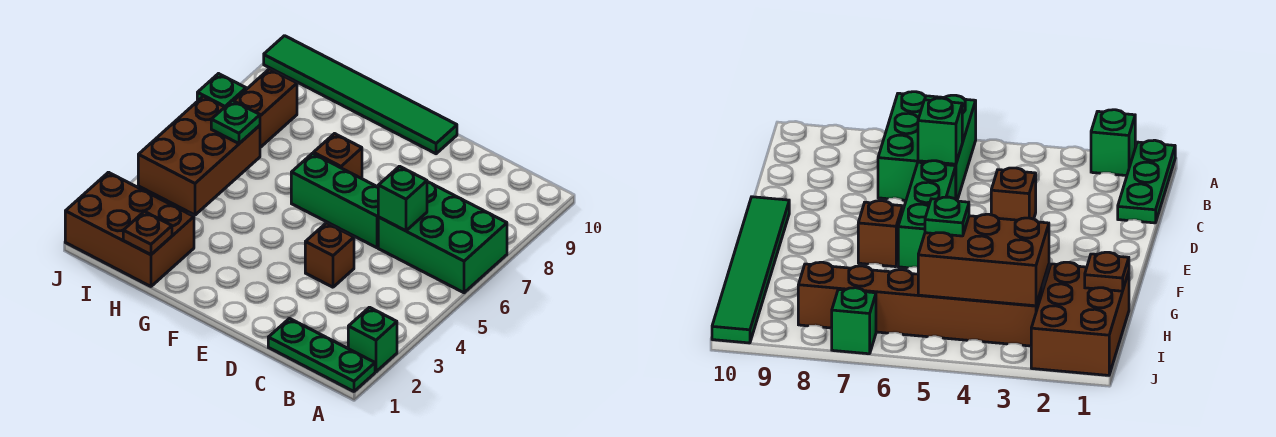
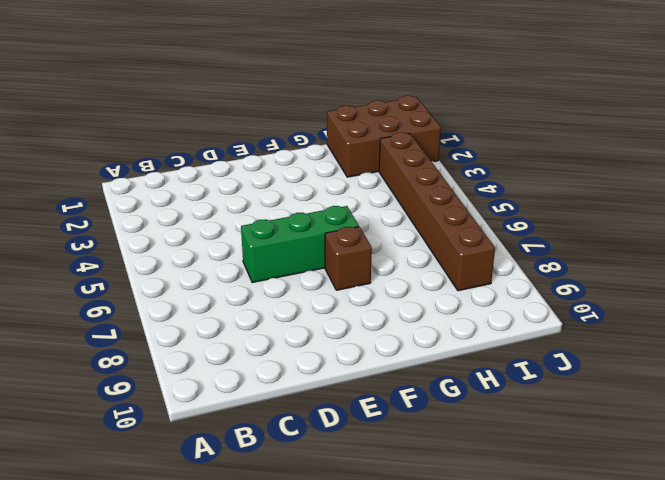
none -> green plate A1:C1 level 1
none -> green brick A2 level 1
none -> green brick A6:C7 level 1

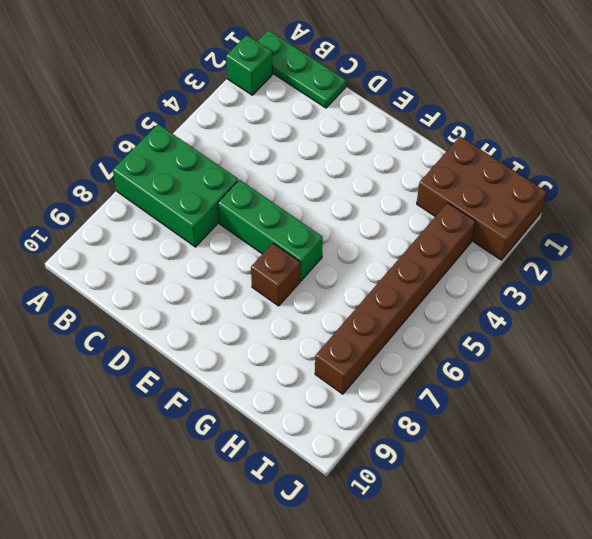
none -> brown brick D4 level 1
none -> green tile E10:J10 level 1
none -> green brick J7 level 1

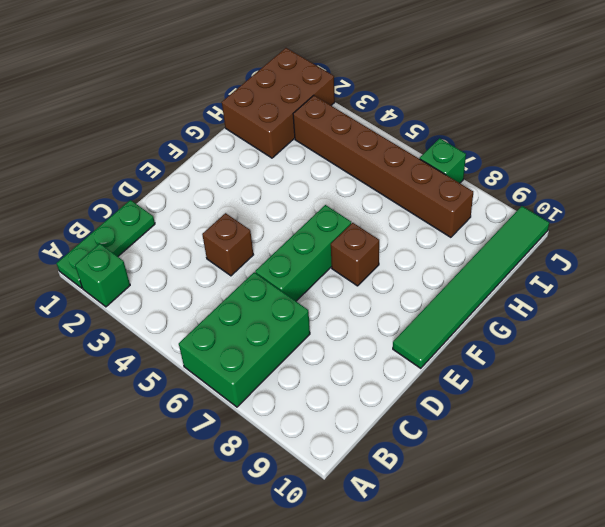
none -> green brick C6 level 2
none -> brown plate H1 level 2
none -> brown brick H3:I5 level 2

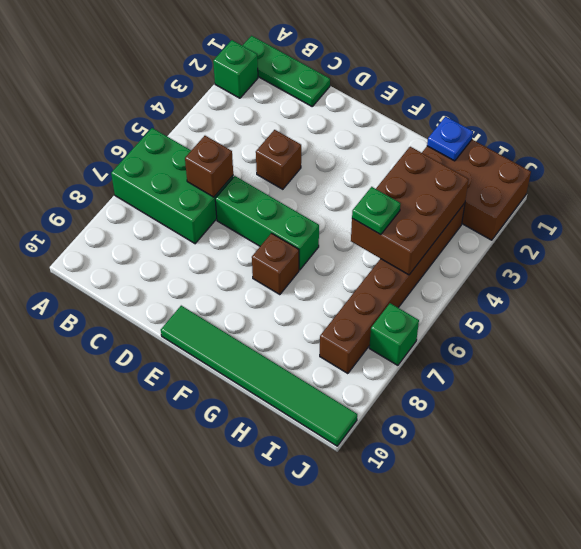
brown brick C6 level 2 -> green brick C6 level 2
blue plate H1 level 2 -> brown plate H1 level 2

